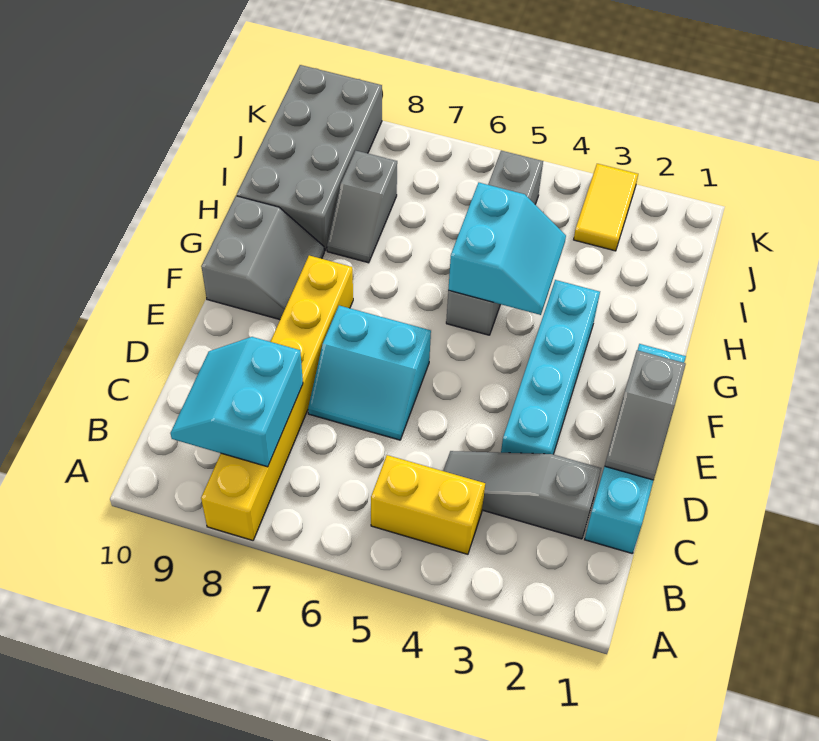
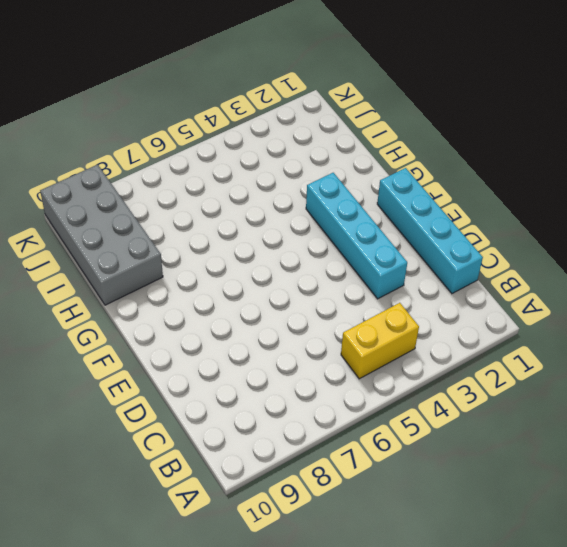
none -> yellow brick A8:F8 level 1
none -> grey slope C2:C4 level 1 top 2
none -> cyan slope D6:E7 level 1 top E

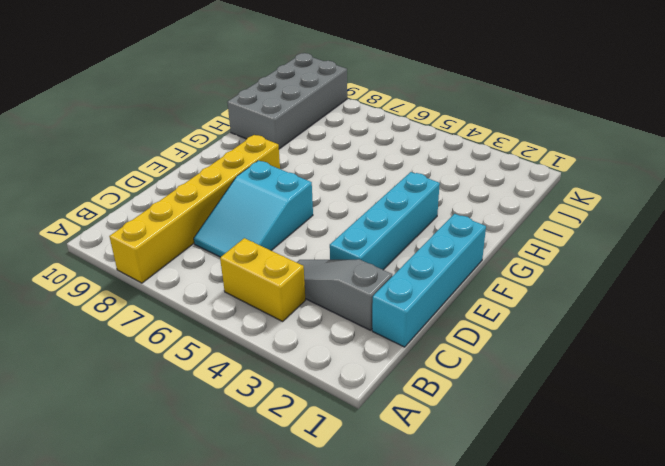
cyan slope C6:E7 level 1 top E -> cyan slope D6:E7 level 1 top E
none -> grey slope F9:G10 level 1 top 10
none -> grey brick G5:J5 level 1
none -> grey slope H8:I8 level 1 top I

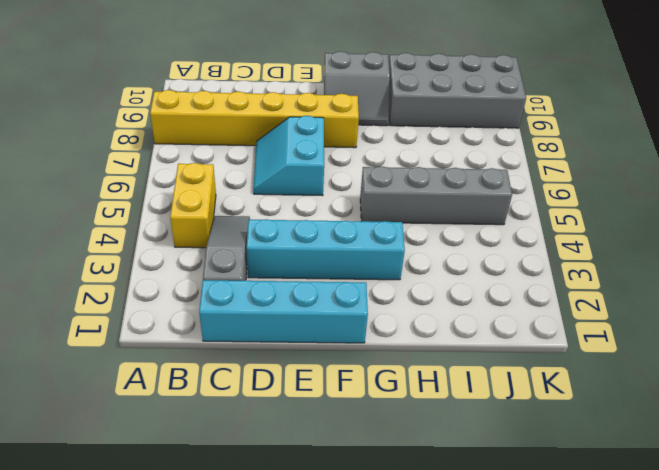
none -> grey slope H8:I8 level 1 top I
none -> yellow tile J3:K3 level 1
none -> cyan slope B8:C9 level 2 top 8

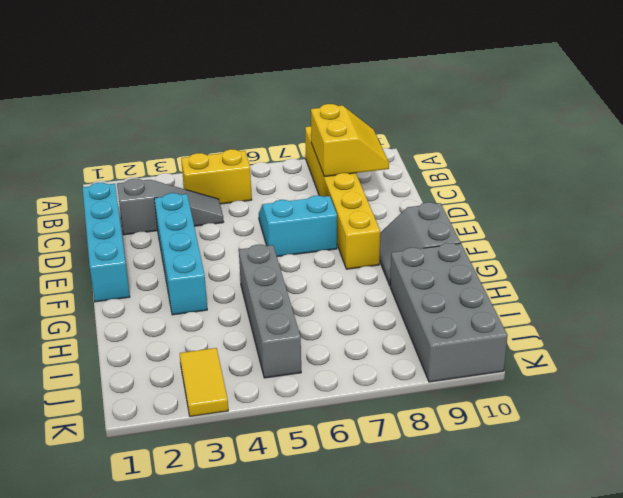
yellow slope B8:C9 level 2 top 8 -> cyan slope B8:C9 level 2 top 8
none -> grey slope H8:I8 level 1 top I
none -> grey slope D1:E1 level 2 top E
none -> cyan slope G4:H5 level 2 top 5

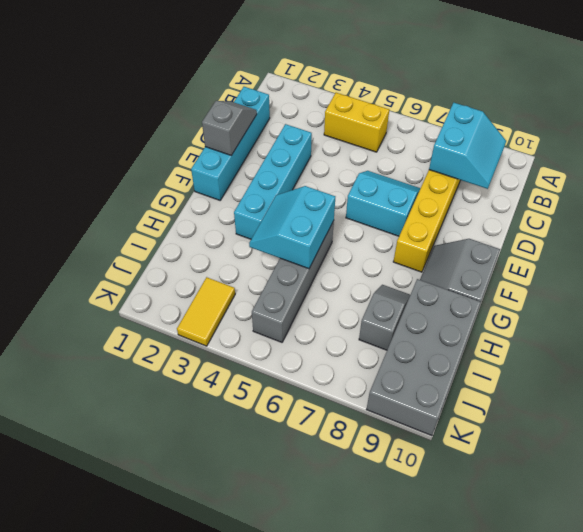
none -> grey slope C2:C4 level 1 top 2

